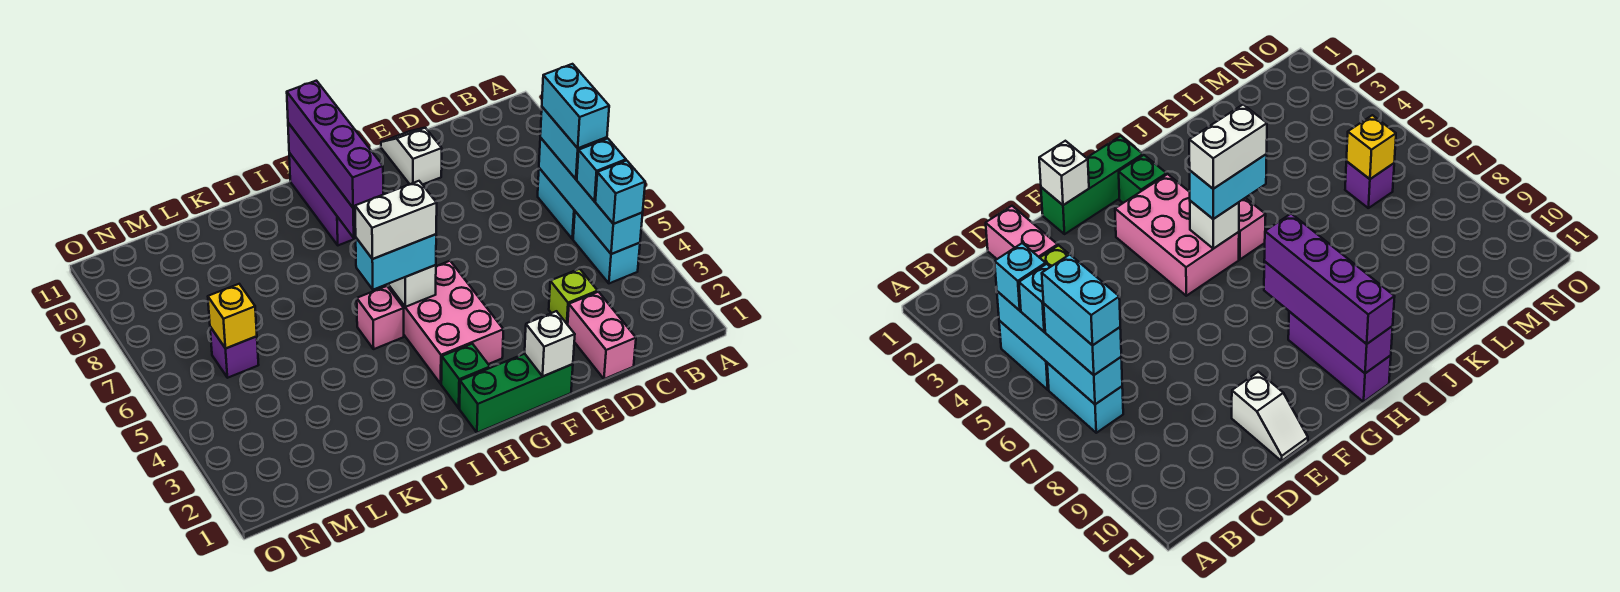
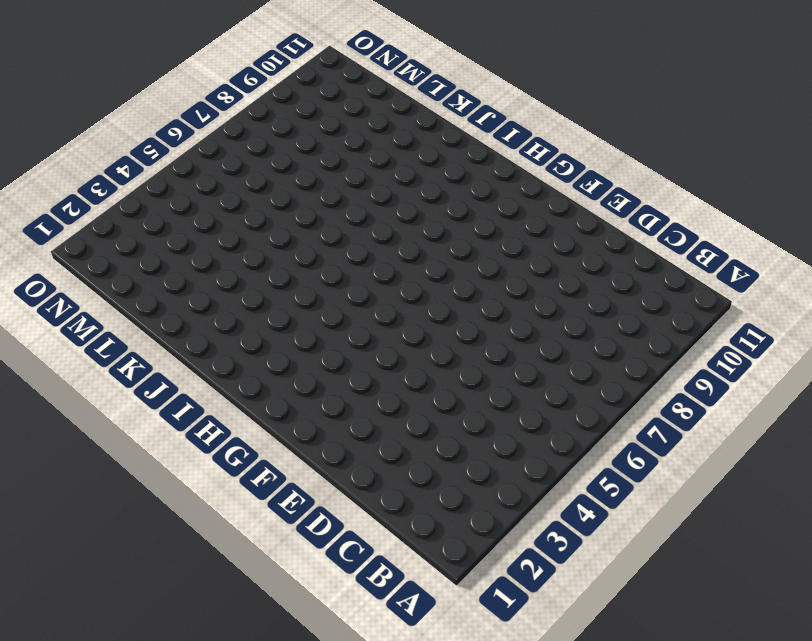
none -> cyan brick B4:B5 level 1
none -> cyan brick B6:B7 level 1
none -> pink brick D1:D2 level 1

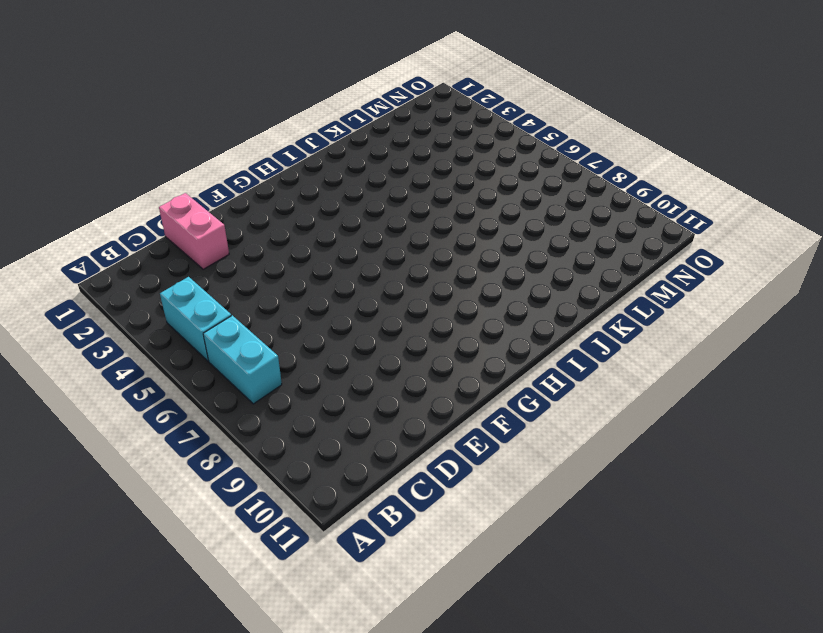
none -> lime brick D3 level 1
none -> white slope E10:E11 level 1 top 10
none -> green brick F1:H1 level 1

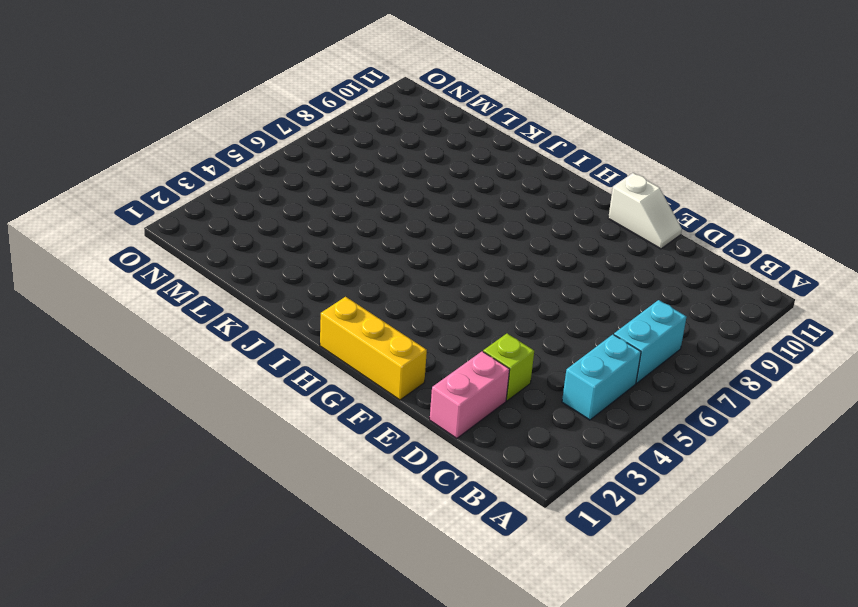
white slope E11:F11 level 1 top F -> white slope E10:E11 level 1 top 10
yellow brick F1:H1 level 1 -> green brick F1:H1 level 1
none -> pink brick G3:H5 level 1
none -> green brick H2 level 1
none -> purple brick H9:H11 level 1

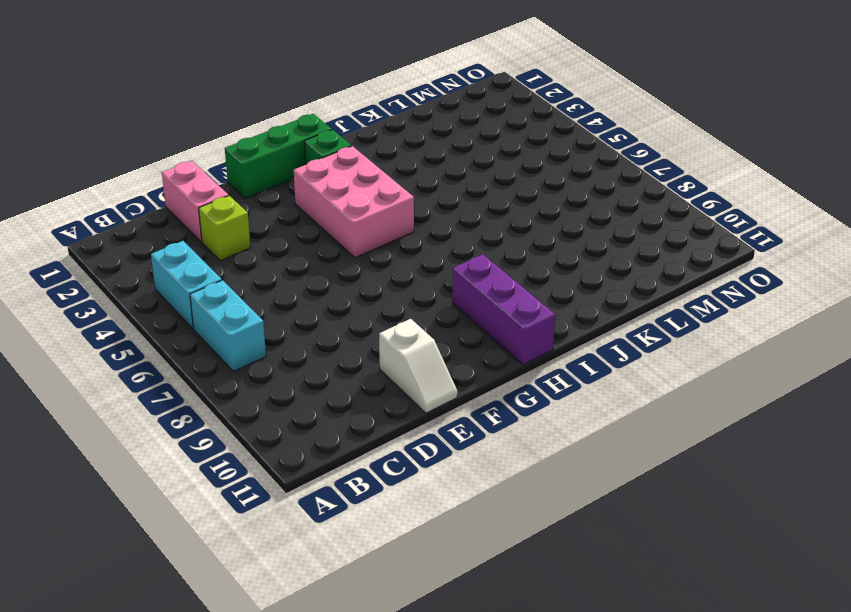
none -> pink brick I5 level 1
none -> purple brick M6 level 1
none -> cyan brick B4:B7 level 2

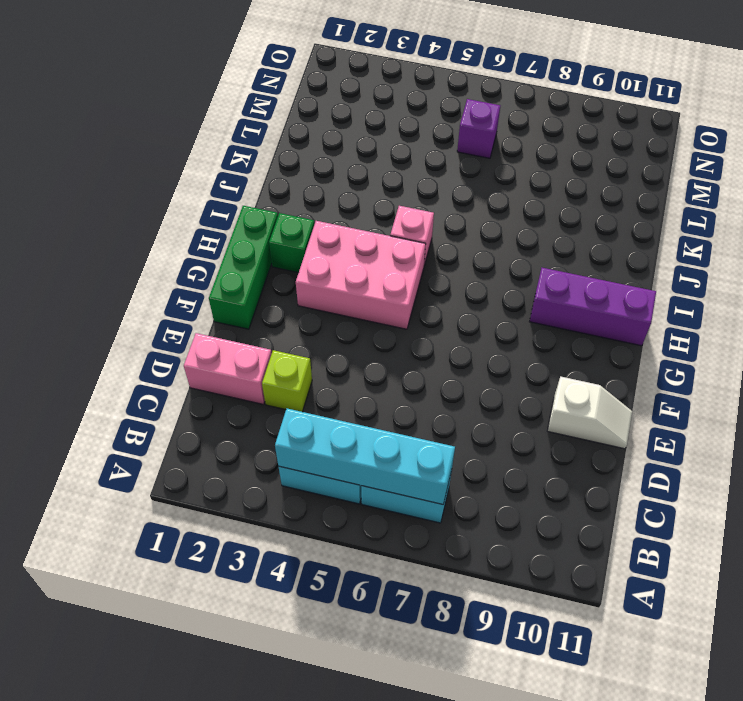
none -> white brick F1 level 2
none -> white brick H5 level 2
none -> purple brick H8:H11 level 2

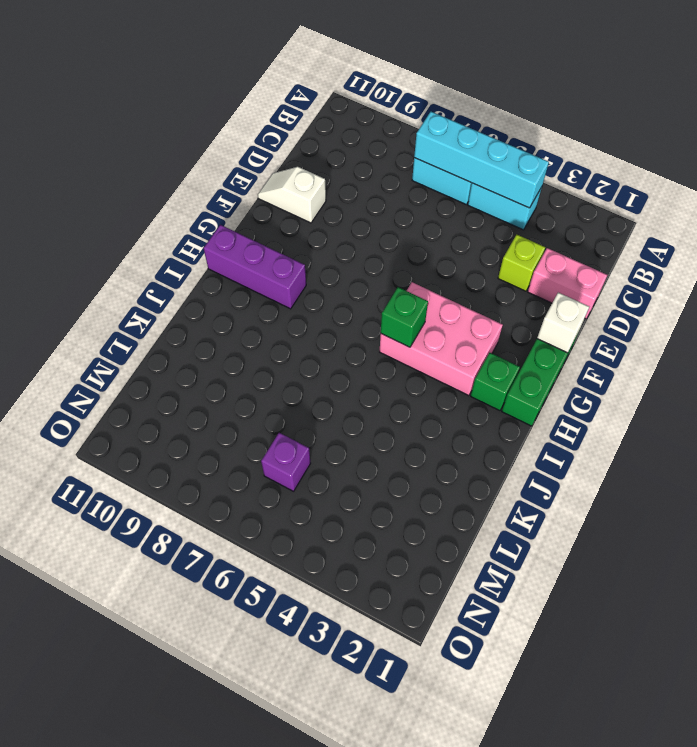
green brick H5 level 2 -> white brick H5 level 2
none -> pink brick I5 level 1
none -> purple brick H8:H11 level 2
none -> yellow brick M6 level 2

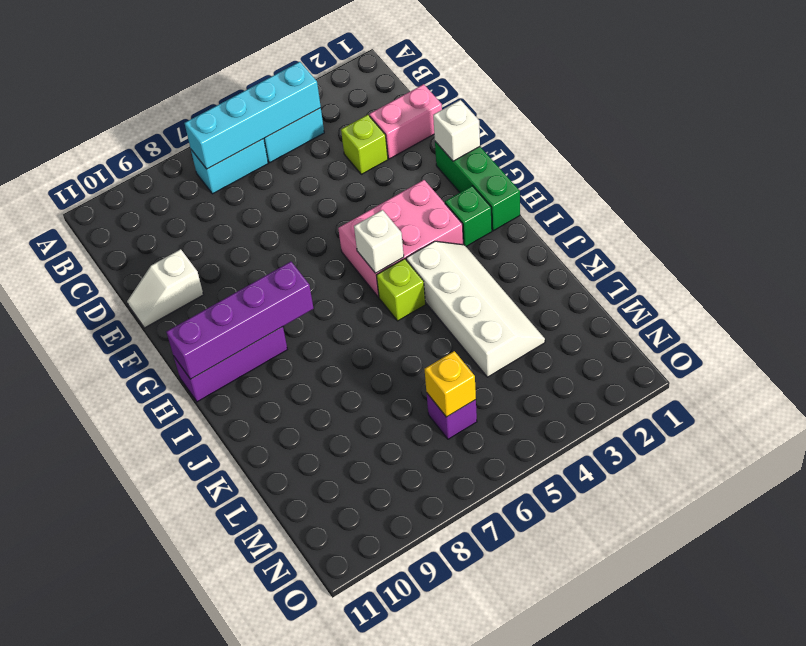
white slope I3:L4 level 1 top 4 -> none
lime brick I5 level 1 -> pink brick I5 level 1
none -> cyan brick B4 level 3
none -> cyan brick B5 level 3
none -> cyan brick B6:B7 level 3

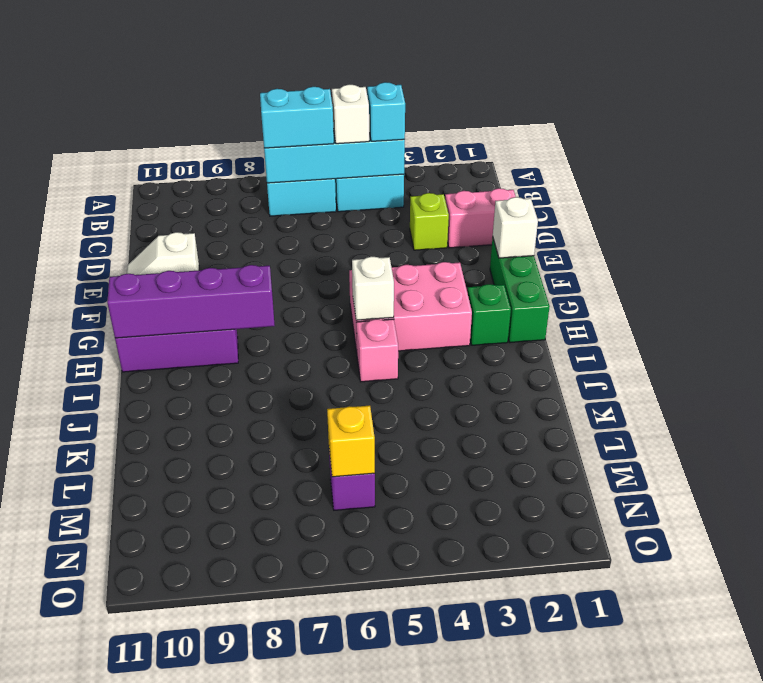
white brick B5 level 3 -> cyan brick B5 level 3
none -> cyan brick H5:I5 level 3
none -> purple brick H8:H11 level 3
none -> cyan brick B6:B7 level 4

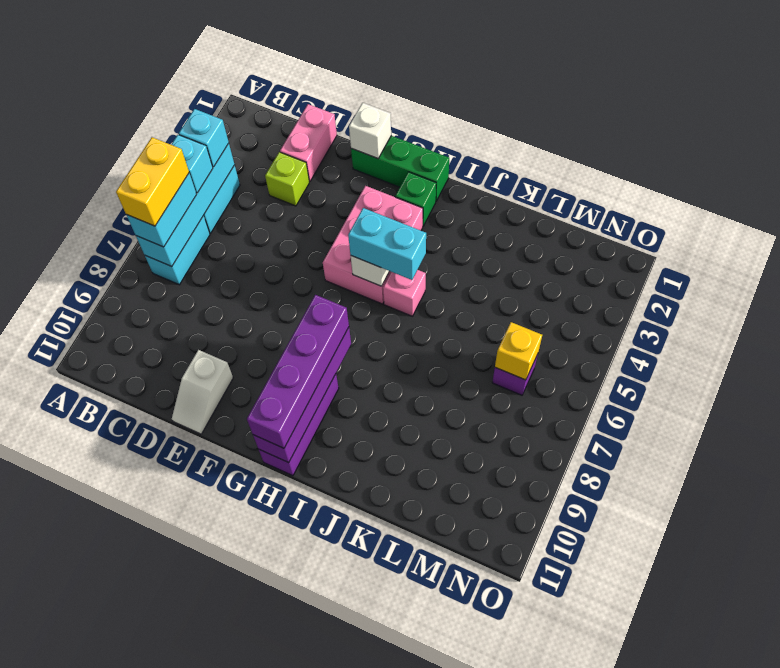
yellow brick B6:B7 level 4 -> cyan brick B6:B7 level 4
none -> white brick H5:I5 level 4

